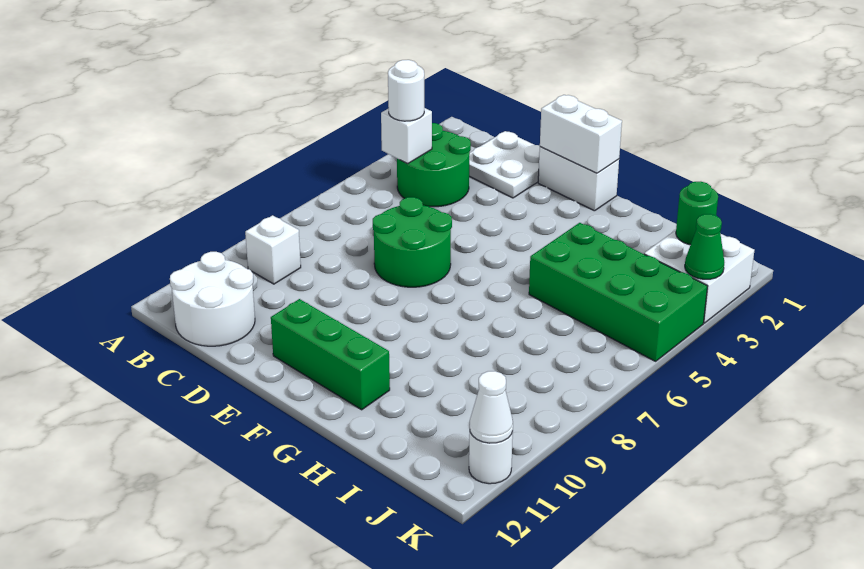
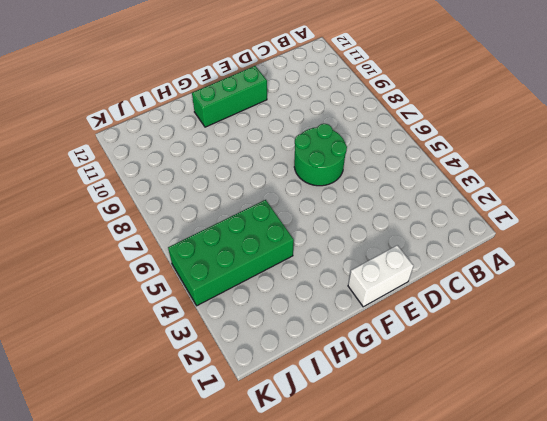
none -> green round brick B3:C4 level 1
none -> white brick B9 level 1
none -> white round brick B11:C12 level 1

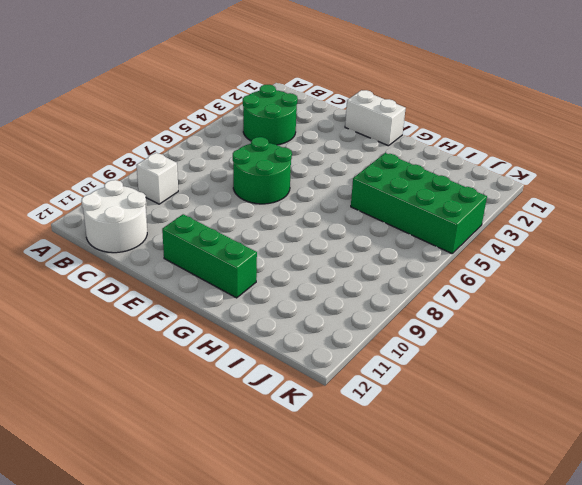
none -> white plate C1:D2 level 1
none -> white brick J2:K3 level 1
none -> white round brick K11 level 1

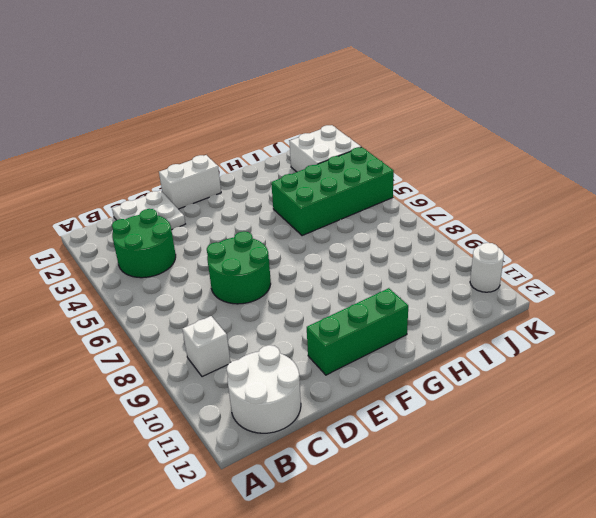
none -> white brick B4 level 2
none -> white brick E1:F1 level 2
none -> green round brick J2 level 2

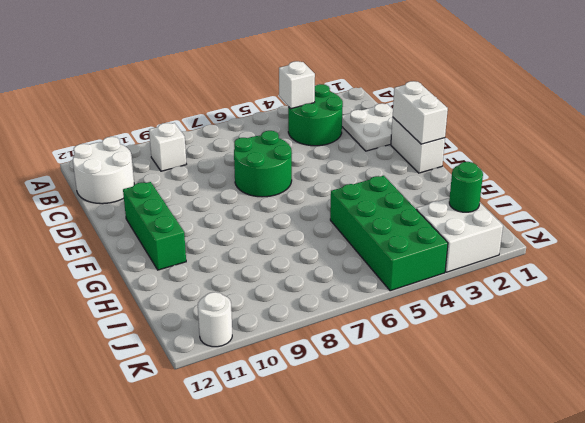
none -> green cone K3 level 2
none -> white cone K11 level 2
none -> white round brick B4 level 3

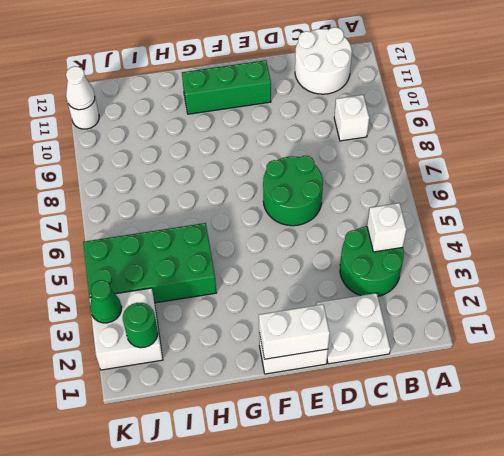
none -> white round brick B4 level 3

